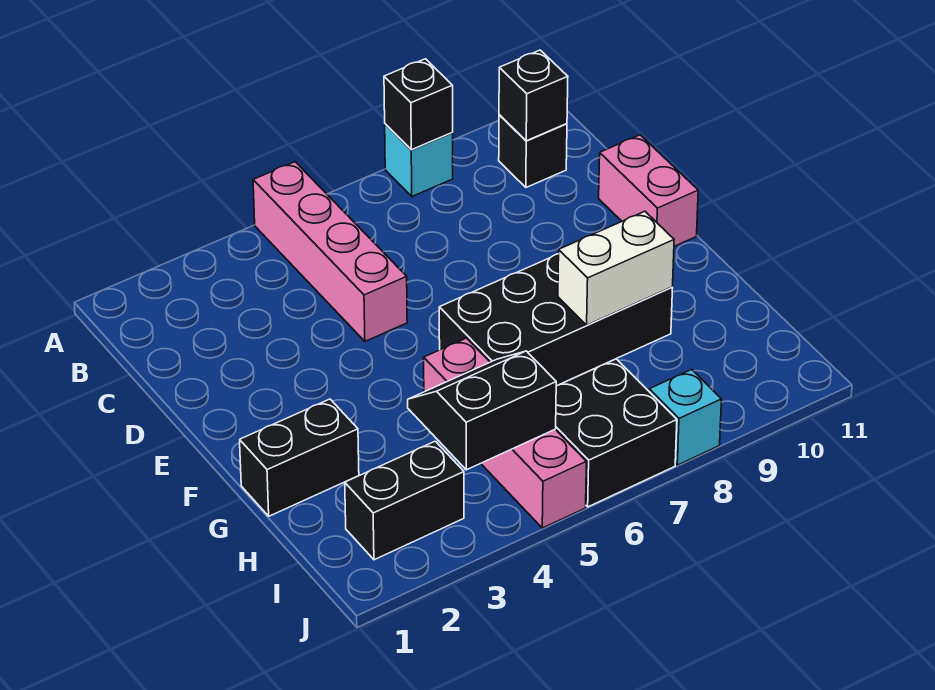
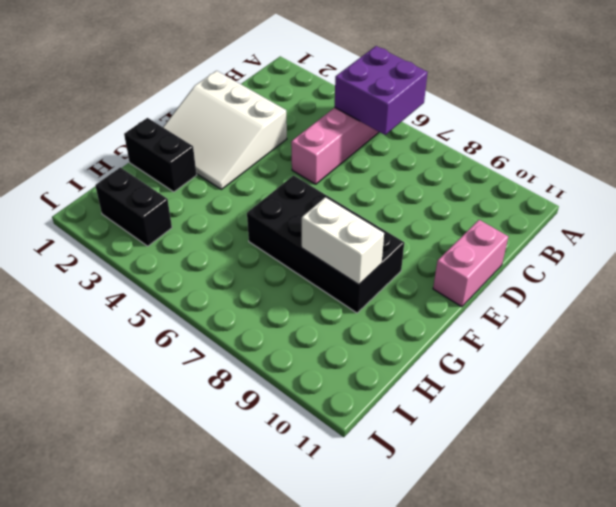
purple brick A5:B6 level 2 -> none
white slope D1:F3 level 1 top D -> none
none -> cyan brick A8 level 1
none -> black brick B10 level 1
none -> pink brick G5:J5 level 1

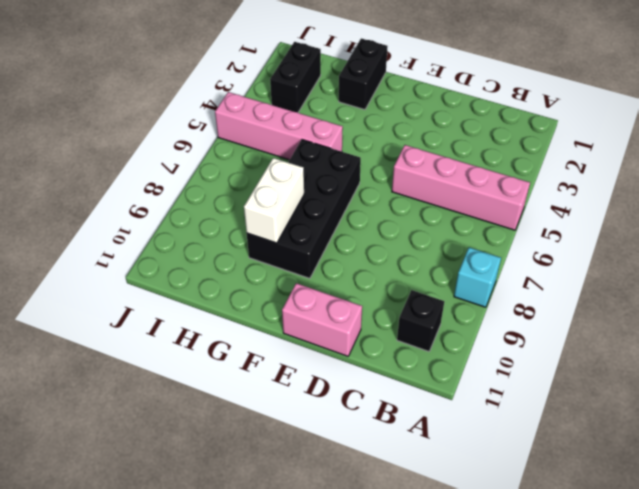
none -> black brick I6:J7 level 1
none -> cyan brick J8 level 1
none -> black brick A8 level 2

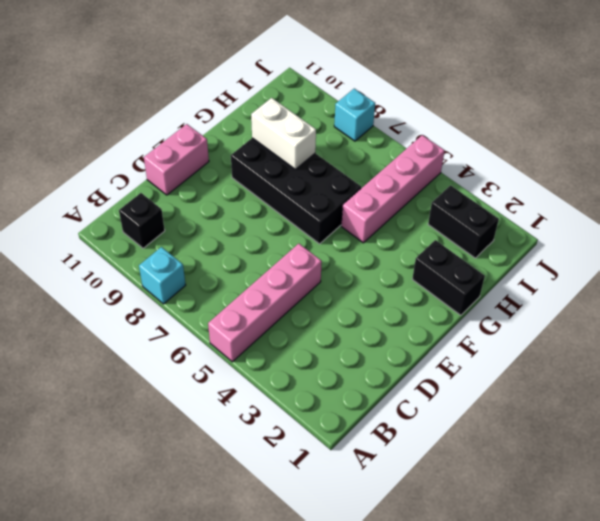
none -> black brick I6:J7 level 1
none -> black brick A8 level 2
none -> black brick B10 level 2

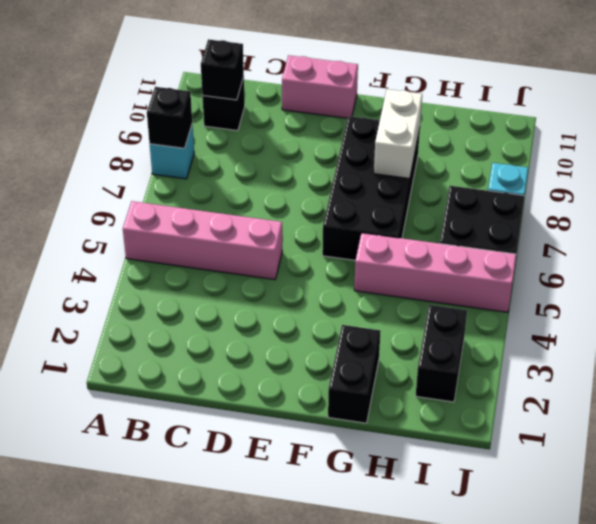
none -> black slope H4:I5 level 2 top I

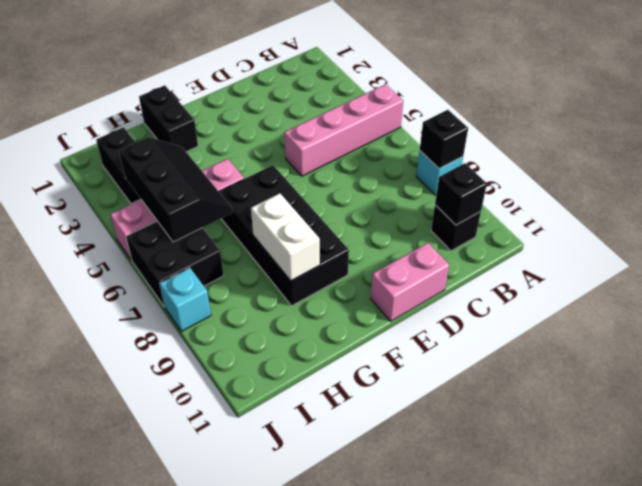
black slope H4:I6 level 2 top I -> black slope H4:I5 level 2 top I

